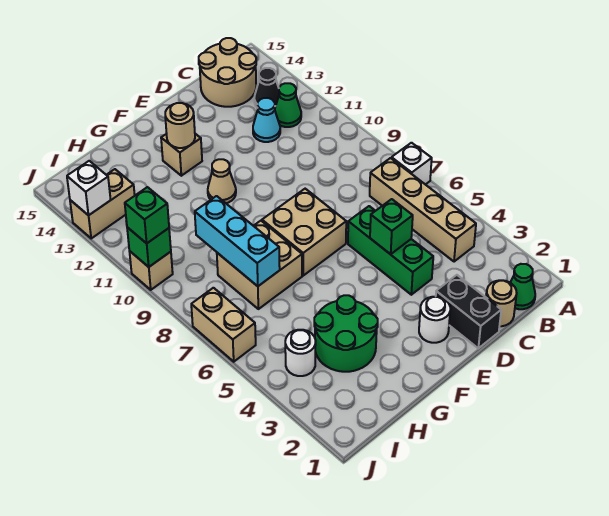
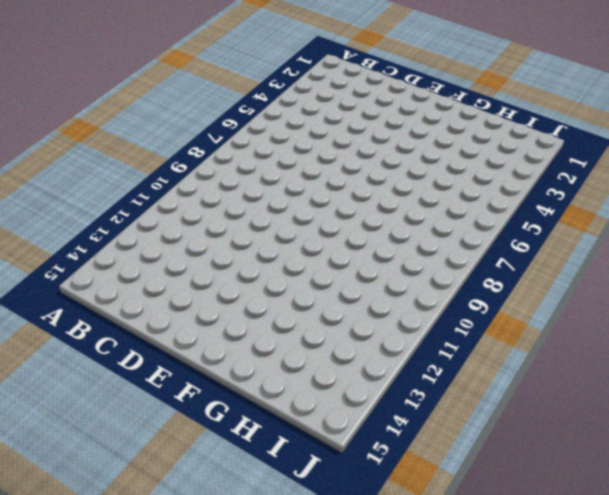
none -> white brick A7 level 1
none -> green cone B1 level 1
none -> tan brick B4:B7 level 1

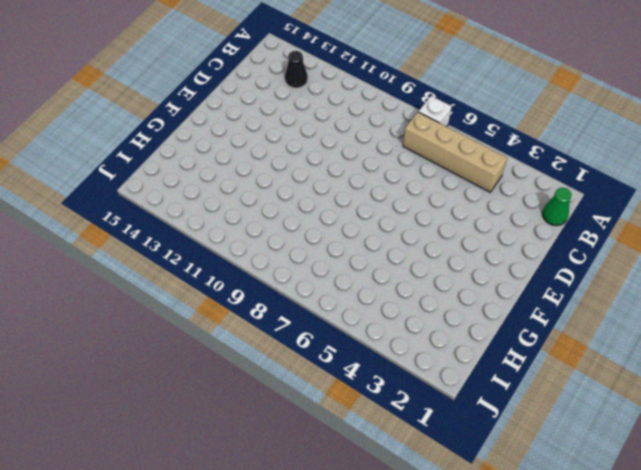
none -> green cone B12 level 1
none -> tan round brick B14:C15 level 1
none -> tan round brick C1 level 1

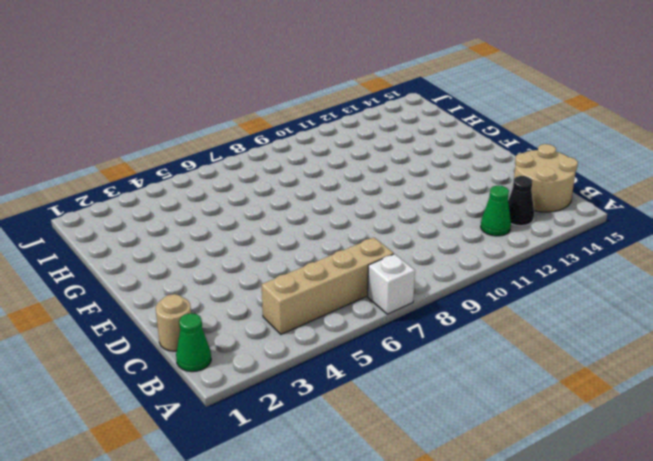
none -> cyan cone C12 level 1
none -> black brick D1:D2 level 1
none -> green brick D4:D6 level 1

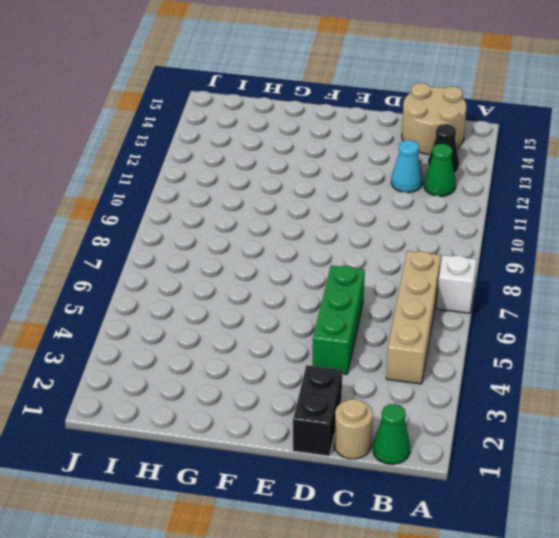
none -> white round brick E2 level 1
none -> tan brick E7:F8 level 1
none -> tan cone F11 level 1

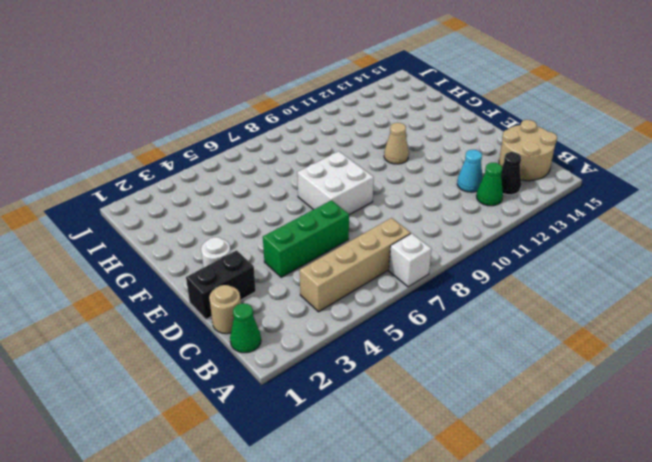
white brick E7:F8 level 1 -> tan brick E7:F8 level 1
none -> tan brick F13 level 1
none -> green round brick G3:H4 level 1
none -> tan brick G7:H8 level 1

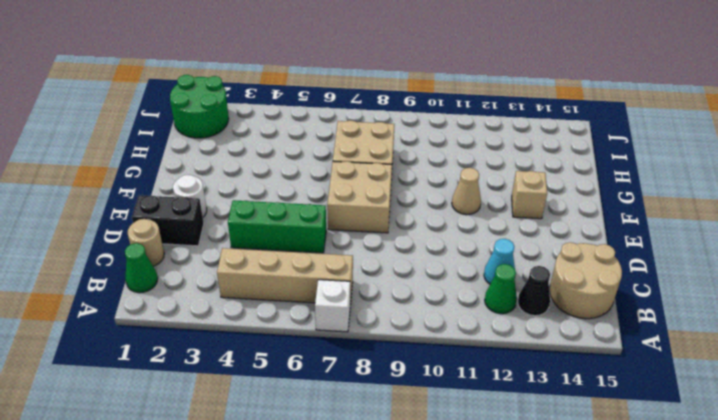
green round brick I1:J2 level 1 -> green round brick G3:H4 level 1
none -> white round brick I4 level 1
none -> tan brick I13:J13 level 1
none -> tan brick J6:J7 level 1

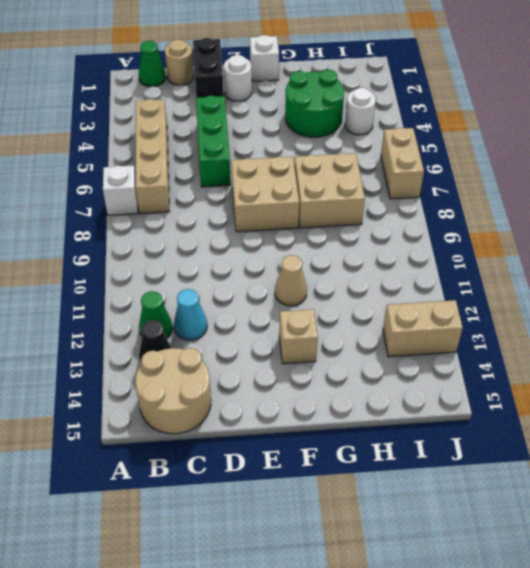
white brick F1 level 1 -> white brick J13 level 2
none -> tan brick J10 level 1
none -> green brick D5 level 2
none -> tan round brick F13 level 2

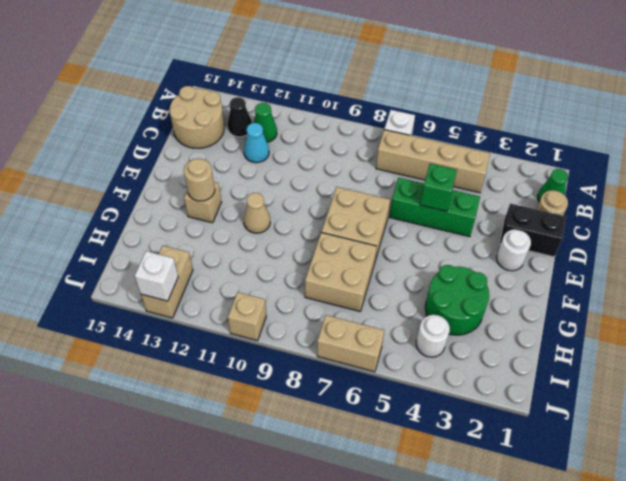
none -> cyan brick H7:H9 level 2
none -> green brick J10 level 2
none -> green brick J10 level 3

